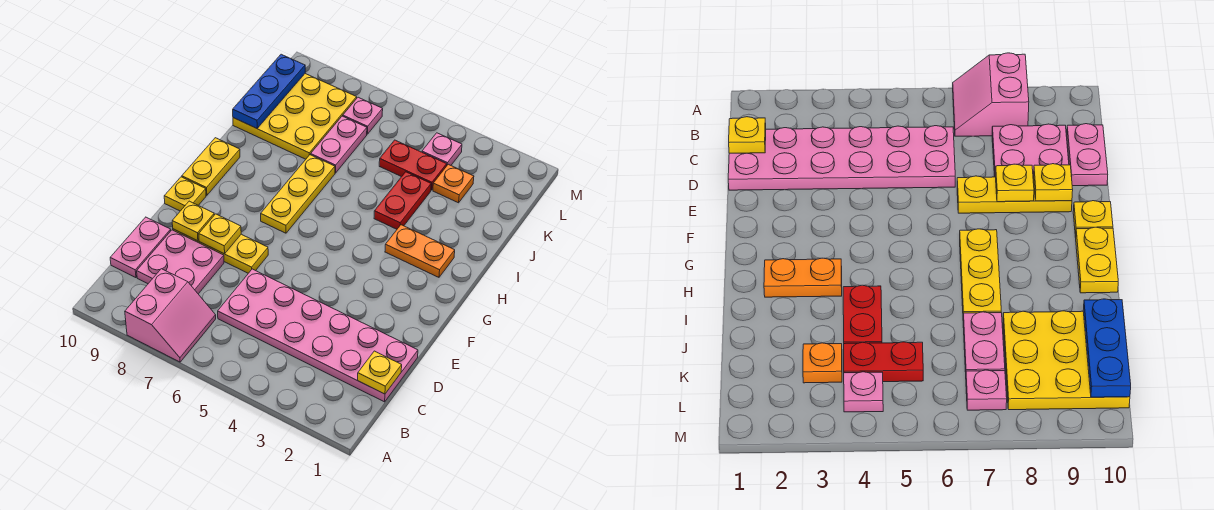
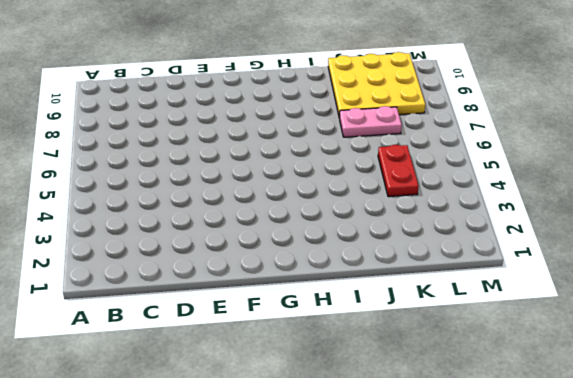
none -> pink slope A7:B8 level 1 top 8
none -> pink plate C1:D6 level 1
none -> pink plate C8:D9 level 1

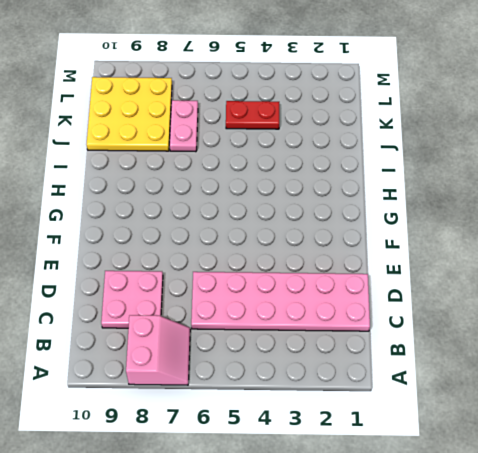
none -> pink plate C10:D10 level 1
none -> yellow plate E7:E9 level 1
none -> yellow plate F10 level 1

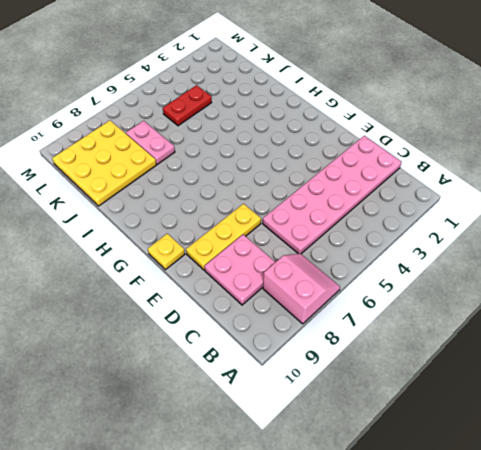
none -> pink plate C10:D10 level 1
none -> yellow plate G7:I7 level 1
none -> yellow plate G10:H10 level 1

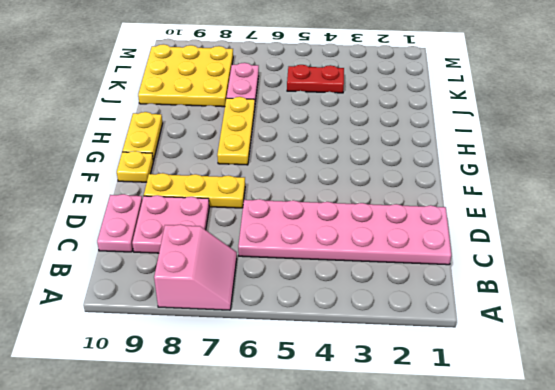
none -> orange plate H2:H3 level 1
none -> red plate I4:J4 level 1
none -> orange plate K3 level 1

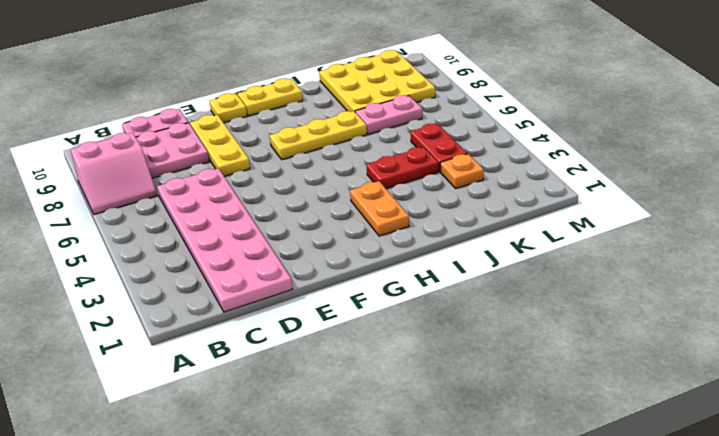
none -> pink plate L4 level 1
none -> pink plate L7 level 1
none -> yellow plate C1 level 2

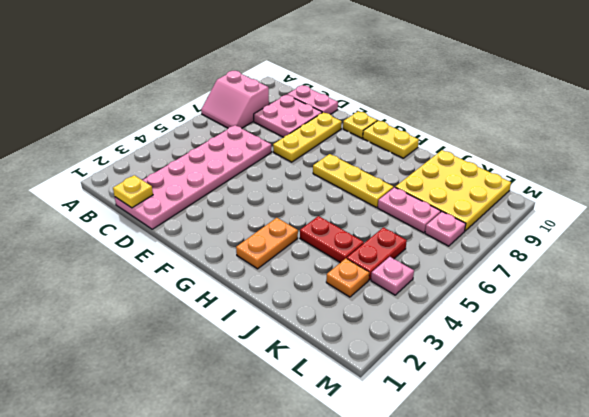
none -> yellow plate E8 level 2
none -> yellow plate E9 level 2
none -> blue plate J10:L10 level 2

